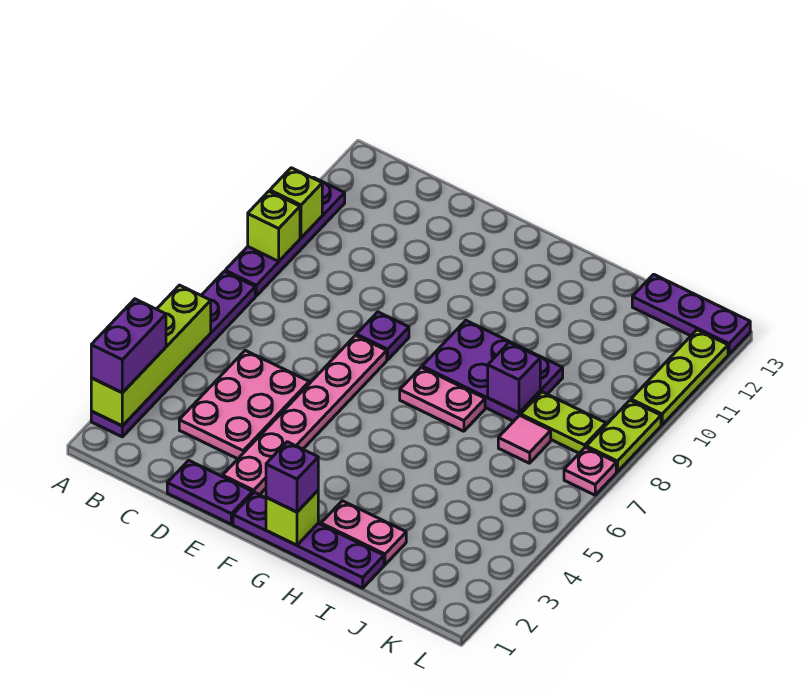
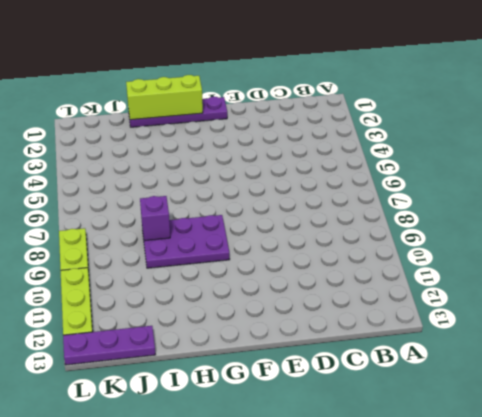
lime brick G1:I1 level 2 -> lime brick G1 level 2
none -> purple plate A2:A7 level 1
none -> purple plate A8:A11 level 1
none -> pink plate C3:D5 level 1

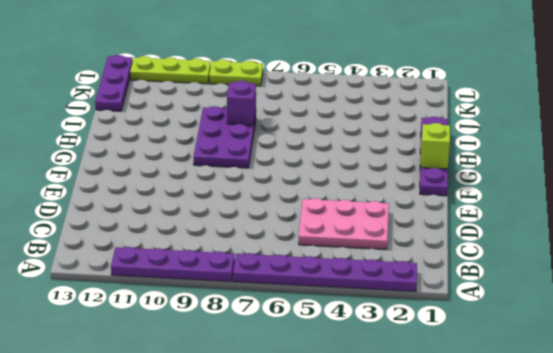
none -> purple plate D1:E1 level 1
none -> pink plate E2:E7 level 1
none -> purple plate E8 level 1

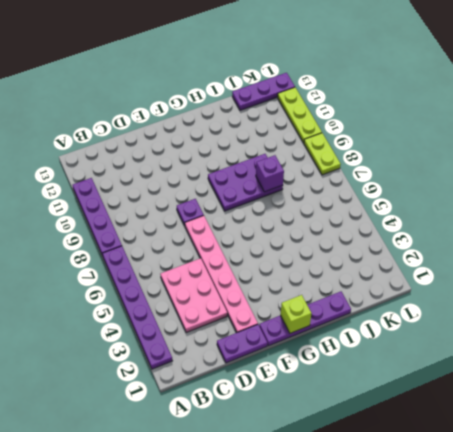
none -> pink plate G7:H7 level 1
none -> pink plate H2:I2 level 1
none -> pink tile J7 level 1

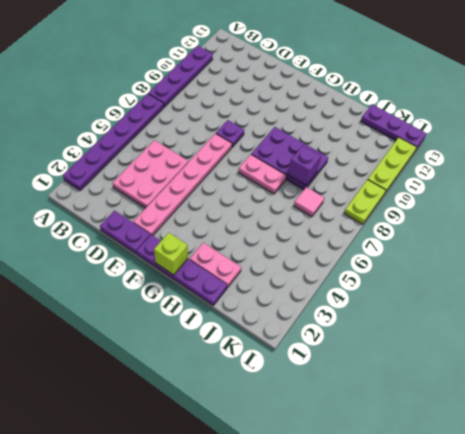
none -> lime plate J8:K8 level 1
none -> pink plate L7 level 1
none -> lime brick A2:A5 level 2

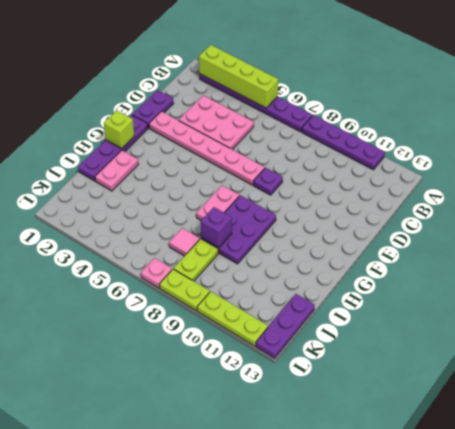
none -> lime brick A9 level 2
none -> lime brick A10 level 2
none -> purple brick A2:A3 level 3

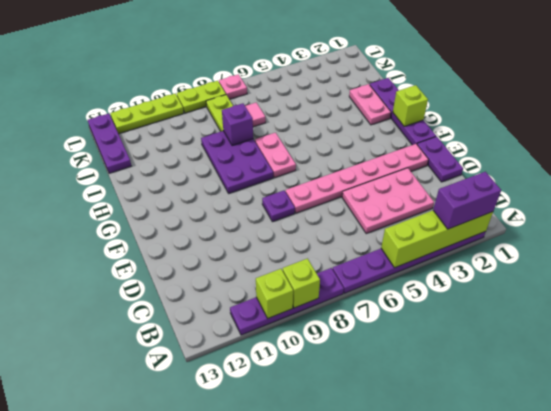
none -> purple brick G1 level 3

